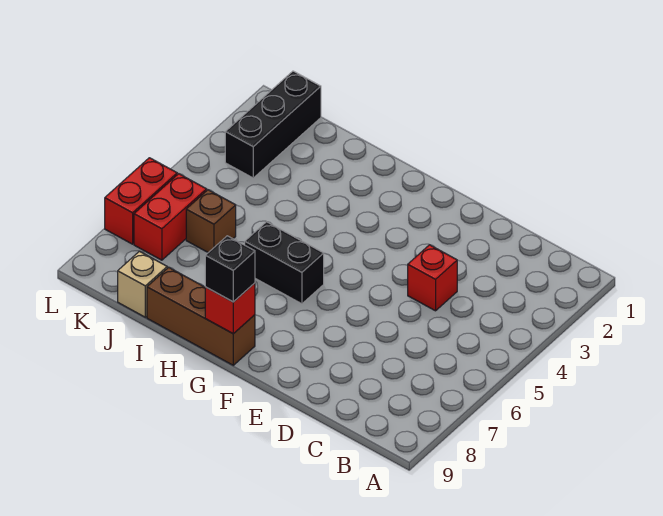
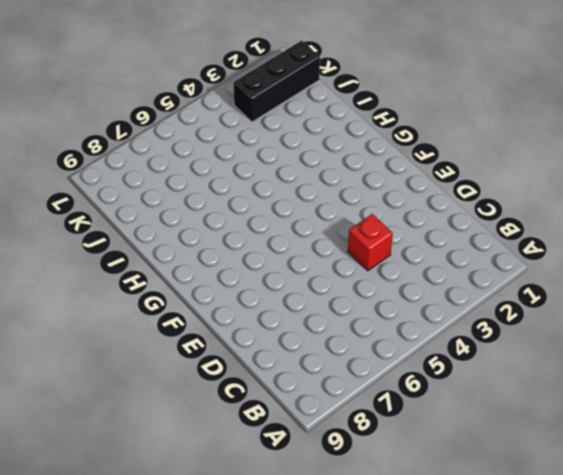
none -> black brick G6:H6 level 1
none -> brown brick G9:I9 level 1

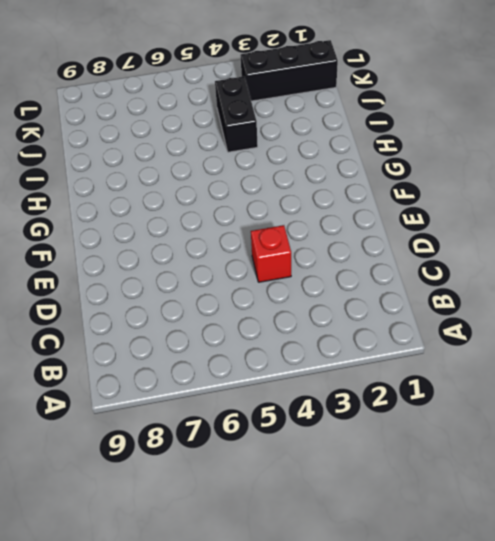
black brick I4:J4 level 1 -> black brick G6:H6 level 1
none -> brown brick G9:I9 level 1
none -> brown brick J6 level 1

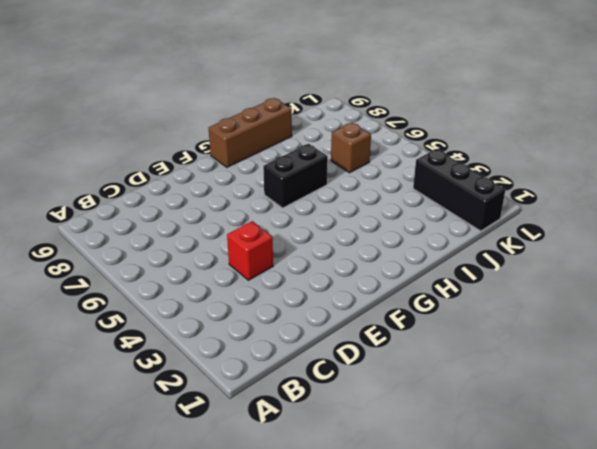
none -> tan brick J9 level 1
none -> red brick K6:K7 level 1

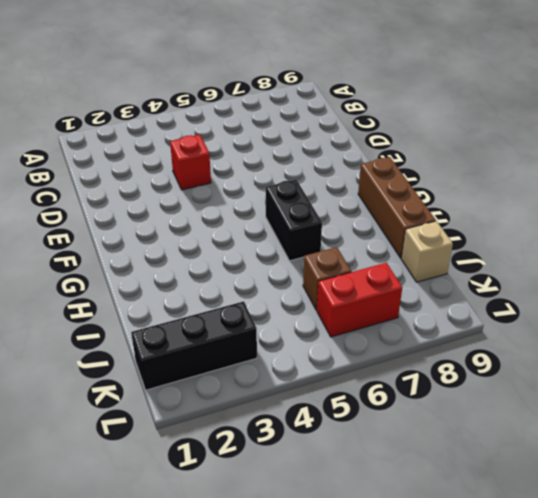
none -> red brick L6:L7 level 1
none -> red brick G9 level 2

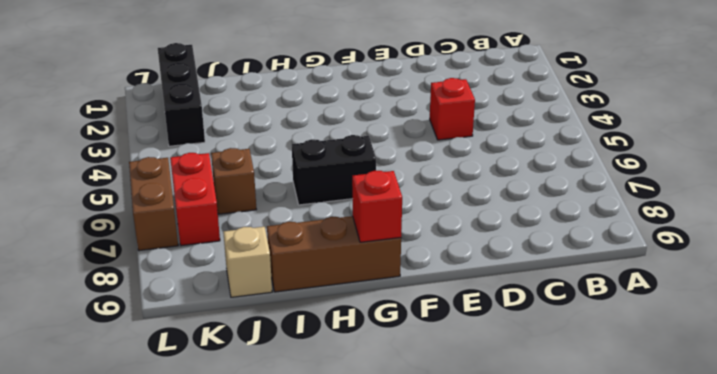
brown brick L6:L7 level 1 -> red brick L6:L7 level 1
none -> black brick G9 level 3

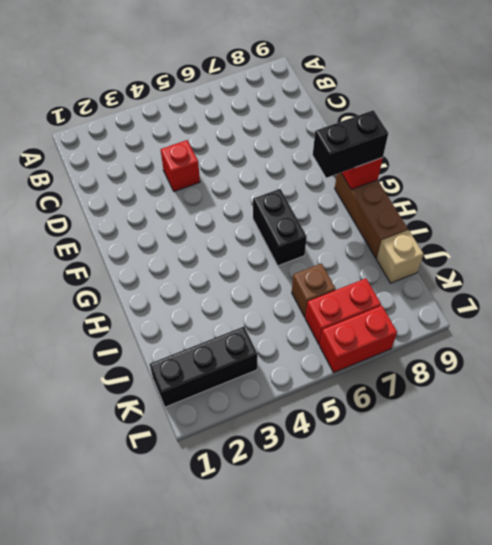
black brick G8:G9 level 3 -> black brick G9 level 3

